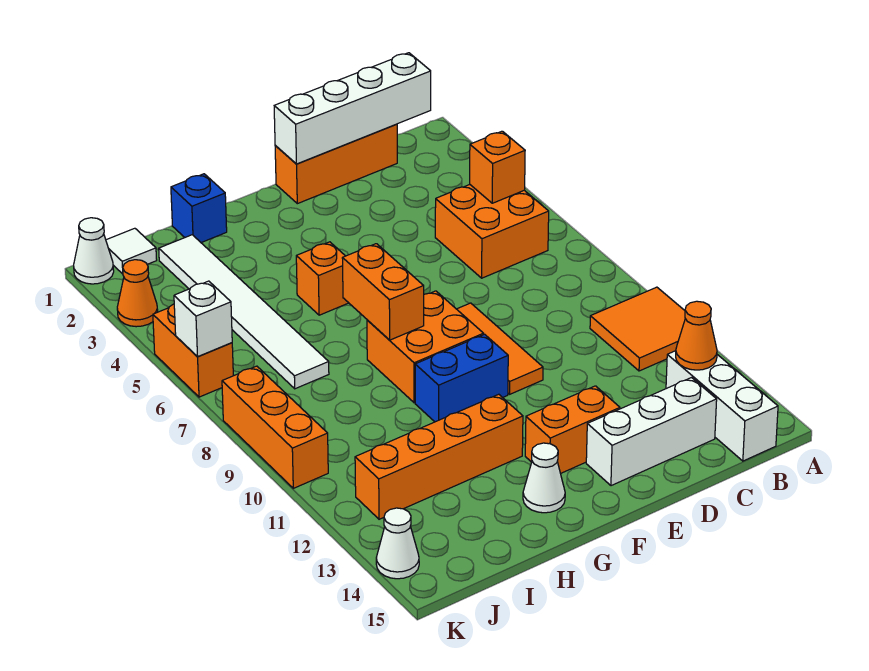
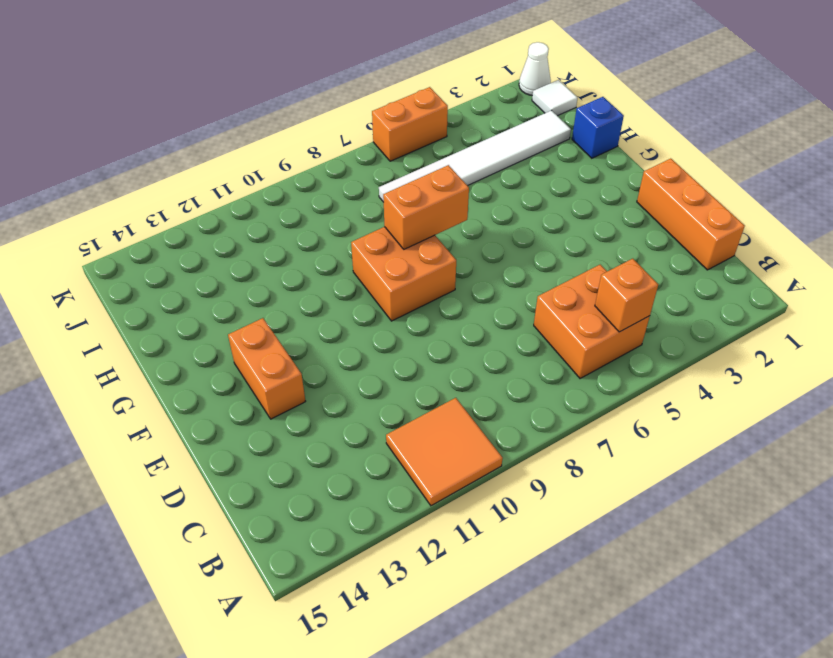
none -> white brick B13:B15 level 1
none -> white brick C14:E14 level 1
none -> orange tile E8:E10 level 1

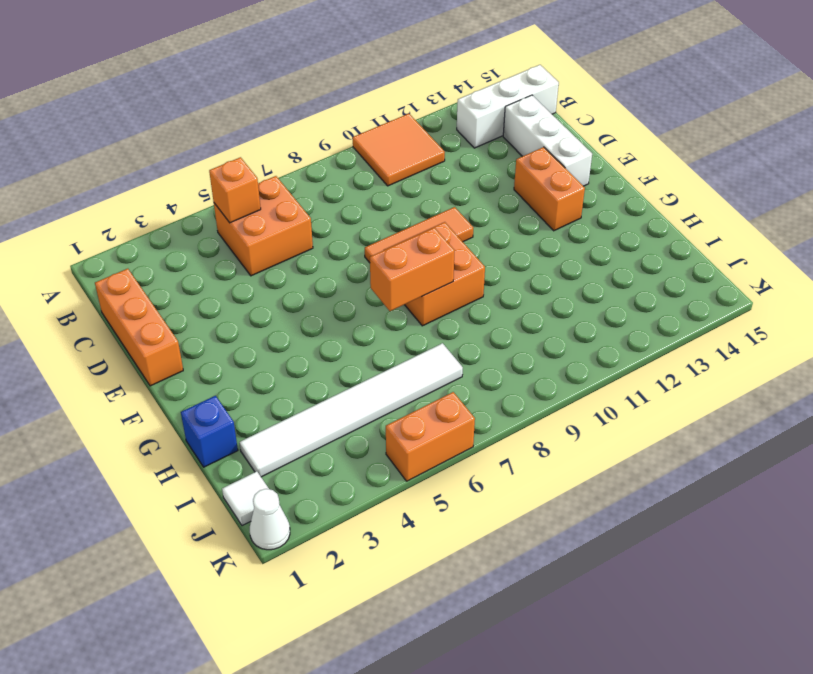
none -> blue brick F10:G10 level 1
none -> orange brick G5 level 1
none -> orange brick G12:J12 level 1

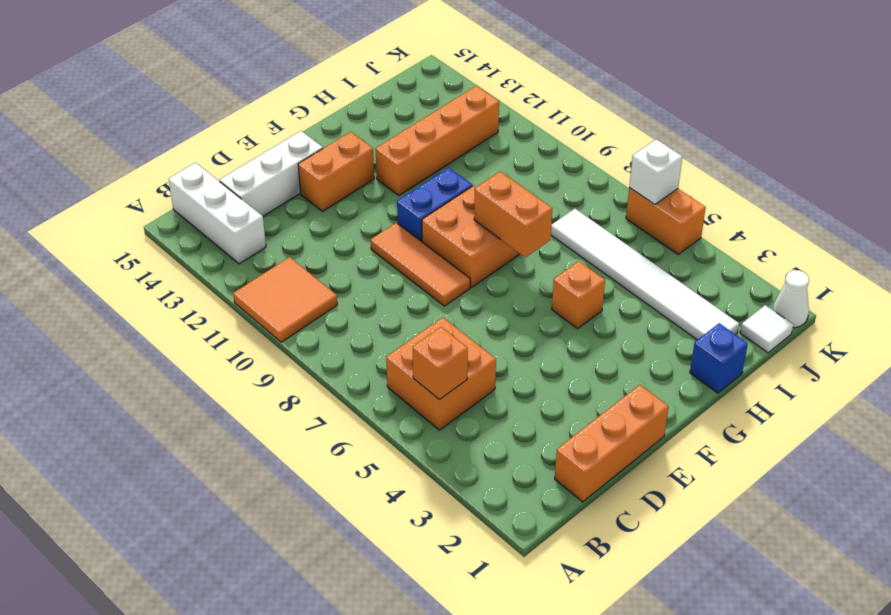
none -> white cone G14 level 1
none -> orange cone K3 level 1
none -> orange brick K8:K10 level 1

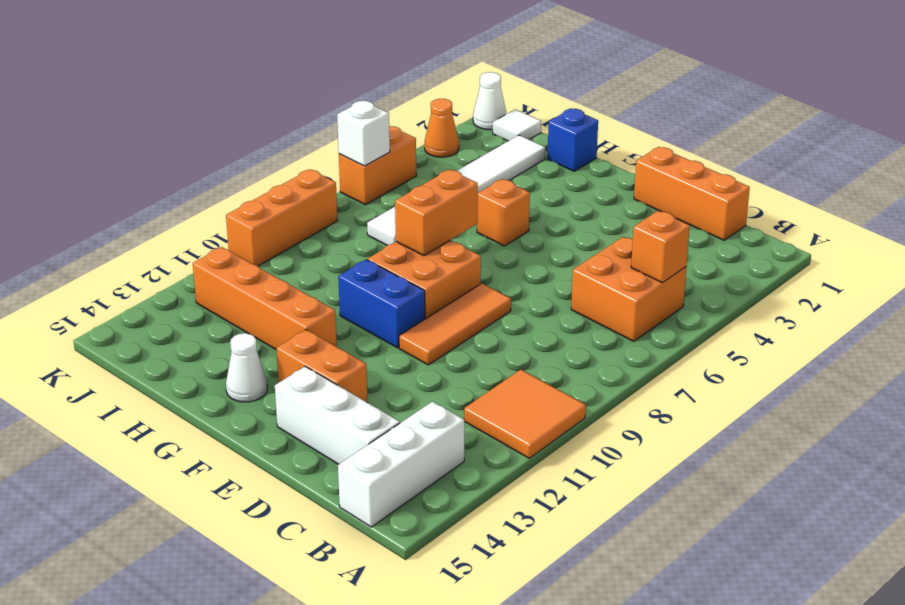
none -> white cone K14 level 1
none -> white brick B1:E1 level 2
none -> orange cone B13 level 2

